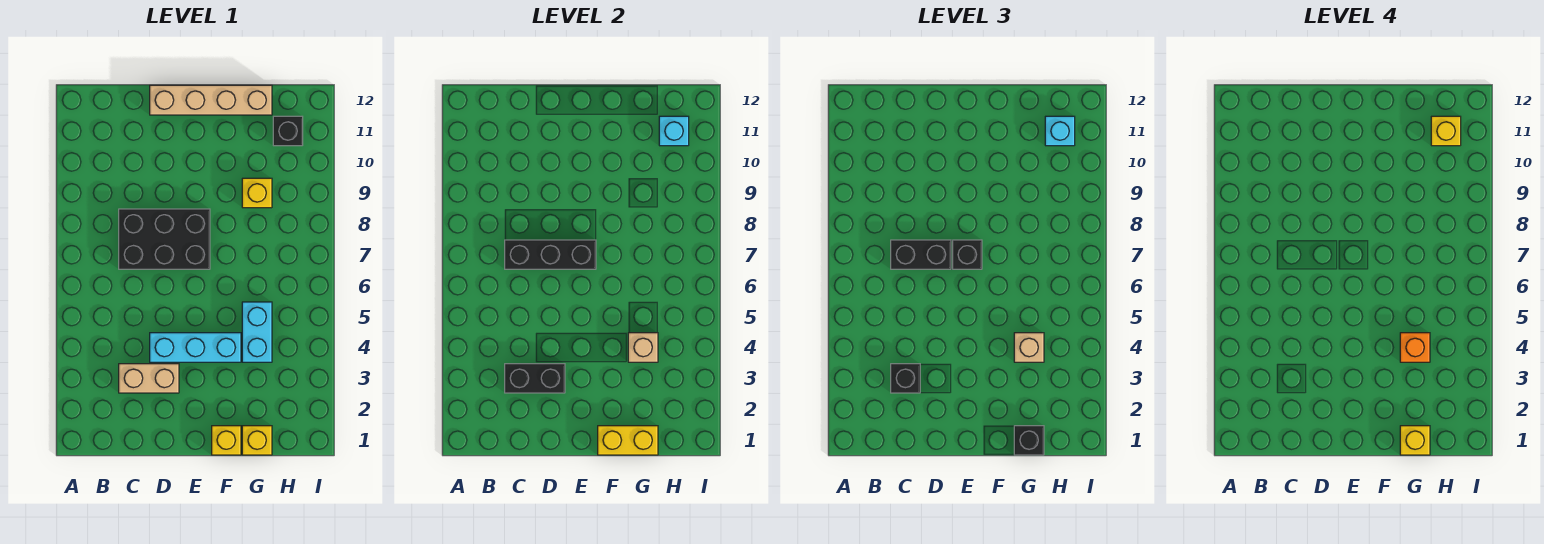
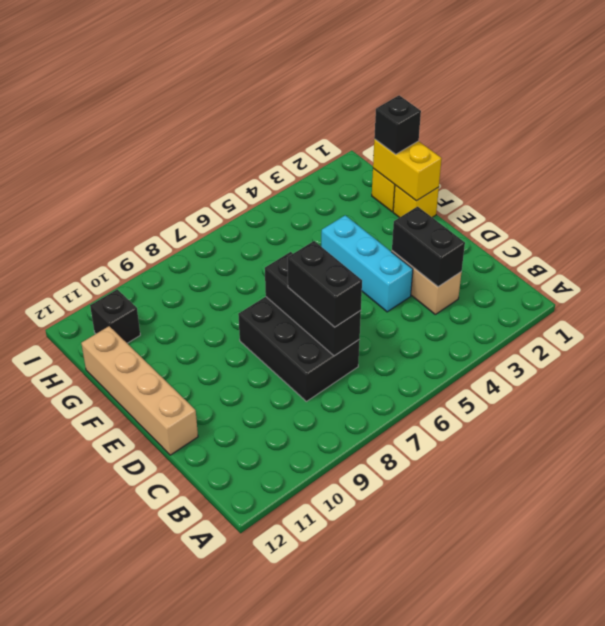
none -> cyan brick G4:G5 level 1
none -> yellow brick G9 level 1
none -> tan brick G4 level 2

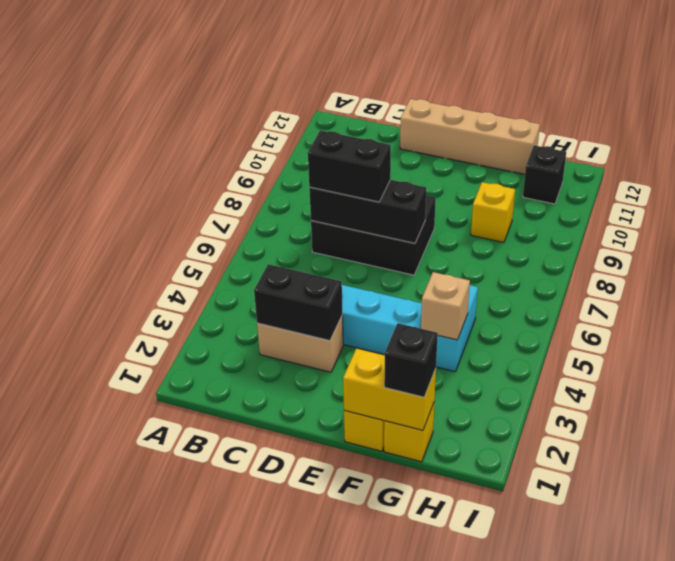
none -> cyan brick H11 level 2
none -> black brick C3 level 3
none -> black brick E7 level 3

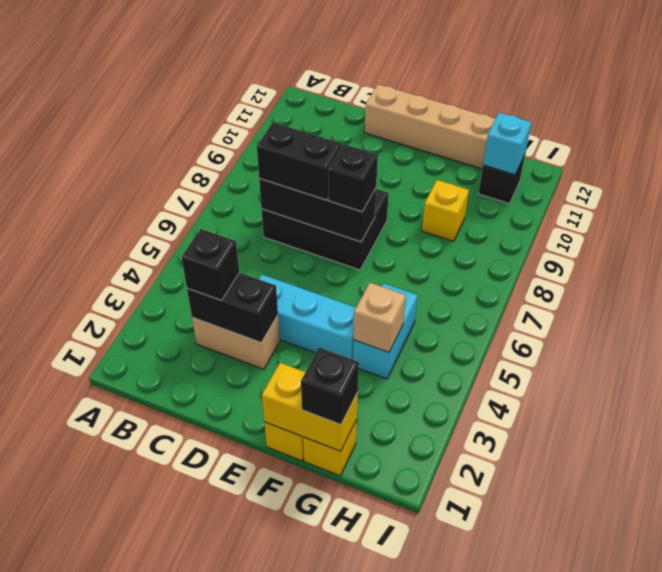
none -> tan brick G4 level 3
none -> cyan brick H11 level 3
none -> yellow brick G1 level 4

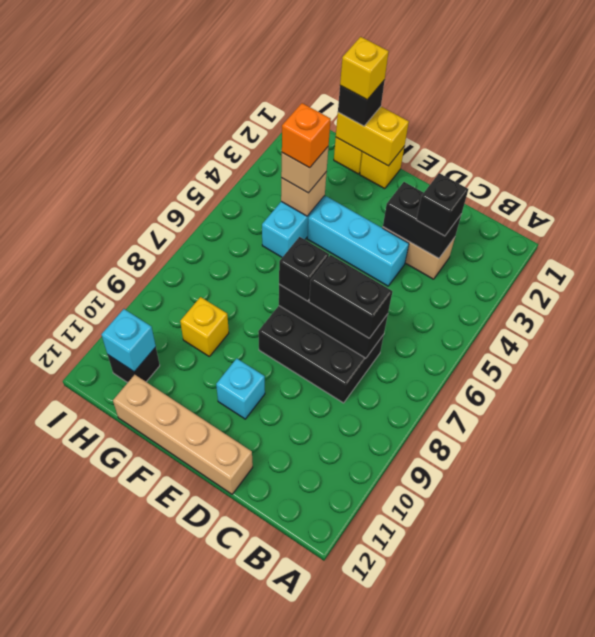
cyan brick E10 level 1 -> cyan brick H11 level 3
none -> yellow brick H11 level 4

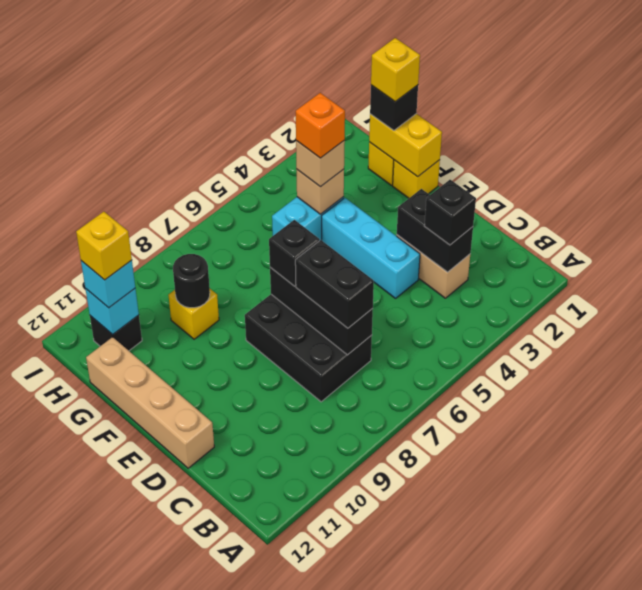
black round brick G9 level 2 -> none

